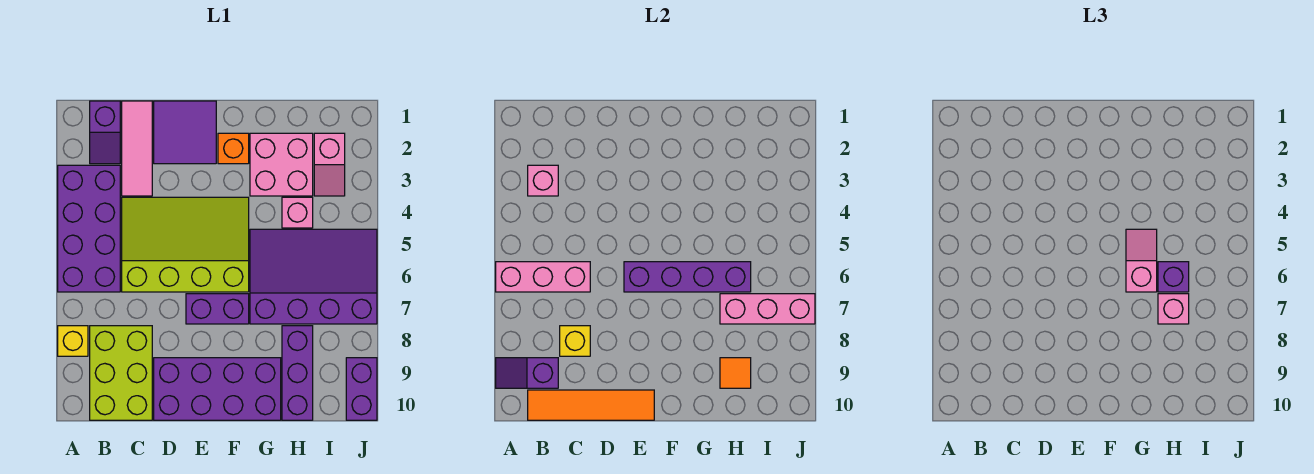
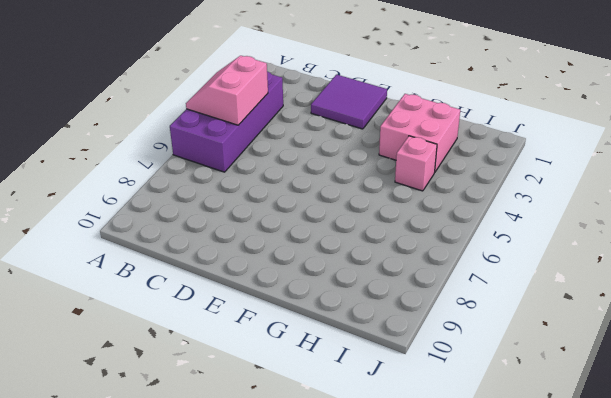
pink slope A4:B5 level 2 top B -> none
none -> yellow brick A8 level 1
none -> purple slope B1:B2 level 1 top 1
none -> lime brick B8:C10 level 1

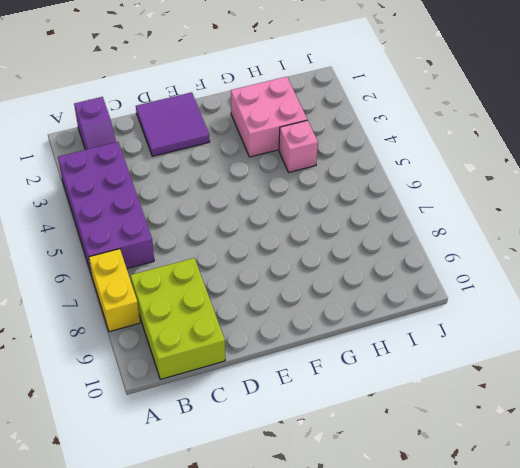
yellow brick A7:A8 level 1 -> yellow brick A8 level 1
none -> pink tile C1:C3 level 1
none -> lime slope C4:F6 level 1 top 6
none -> purple brick D9:G10 level 1

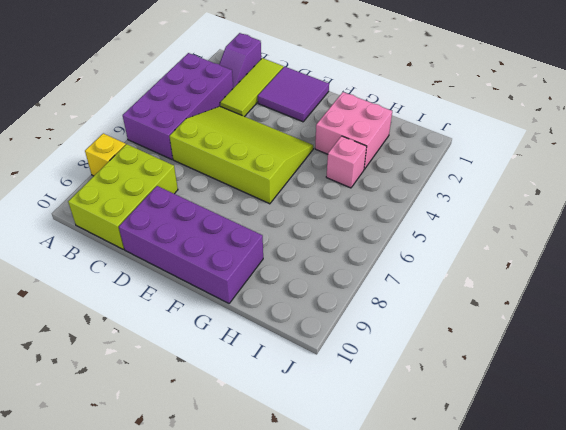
lime tile C1:C3 level 1 -> pink tile C1:C3 level 1
none -> purple brick E7:F7 level 1
none -> orange brick F2 level 1
none -> purple slope G5:J7 level 1 top 7

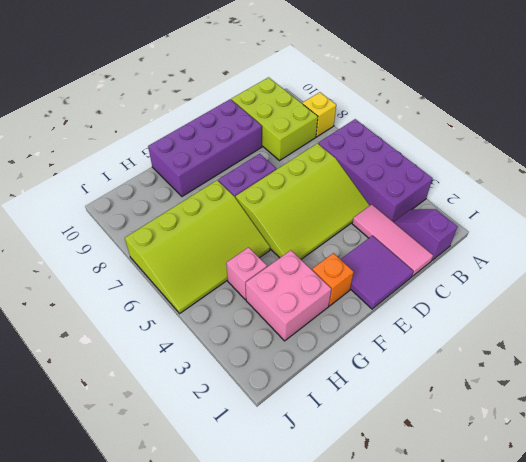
lime slope G5:J7 level 1 top 7 -> purple slope G5:J7 level 1 top 7
none -> purple brick H8:H10 level 1
none -> pink slope I2:I3 level 1 top 2
none -> purple brick J9:J10 level 1

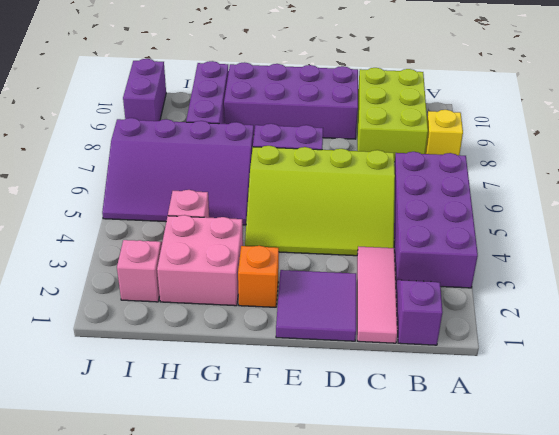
none -> pink brick A6:C6 level 2
none -> purple slope A9:B9 level 2 top B
none -> pink brick B3 level 2

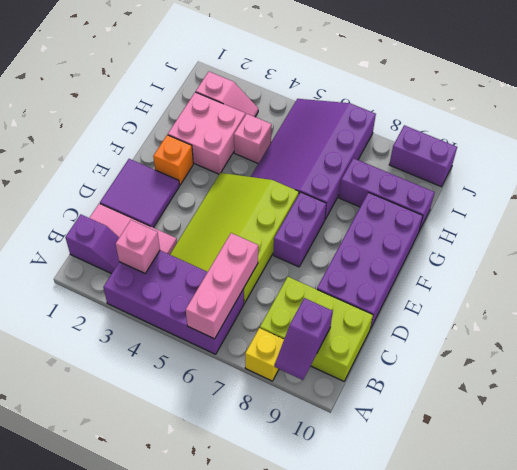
none -> orange tile B10:E10 level 2
none -> yellow brick C8 level 2
none -> purple brick E6:H6 level 2

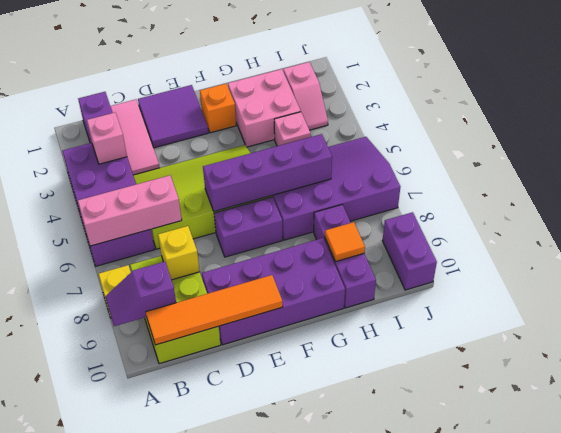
none -> pink brick H7:J7 level 2
none -> pink slope G5:G6 level 3 top 6
none -> purple brick H6 level 3

